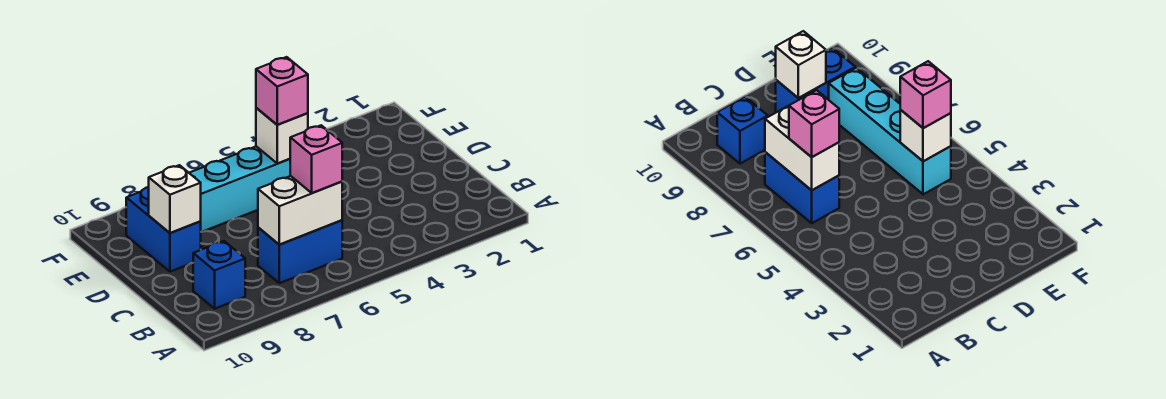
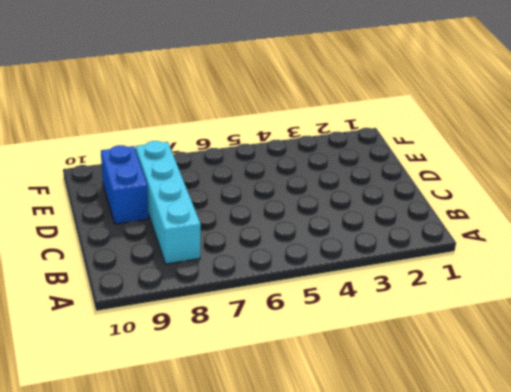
cyan brick B8:E8 level 1 -> cyan brick E5:E8 level 1
none -> blue brick B6:B7 level 1
none -> blue brick B9 level 1

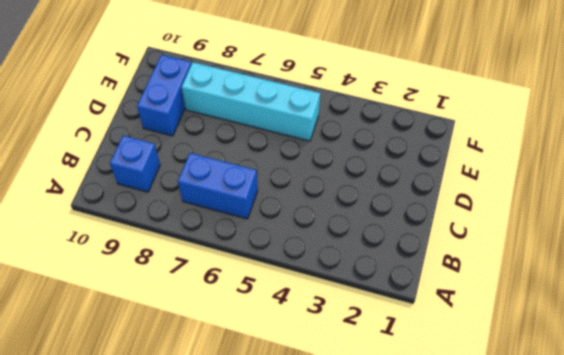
none -> white brick B6:B7 level 2
none -> white brick D9 level 2

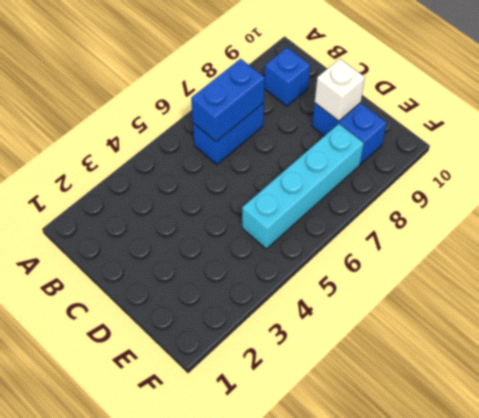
blue brick B6:B7 level 2 -> white brick B6:B7 level 2
none -> white brick E5 level 2
none -> pink brick B6 level 3

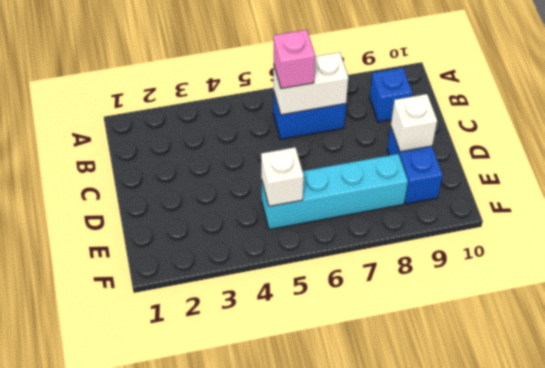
none -> pink brick E5 level 3

